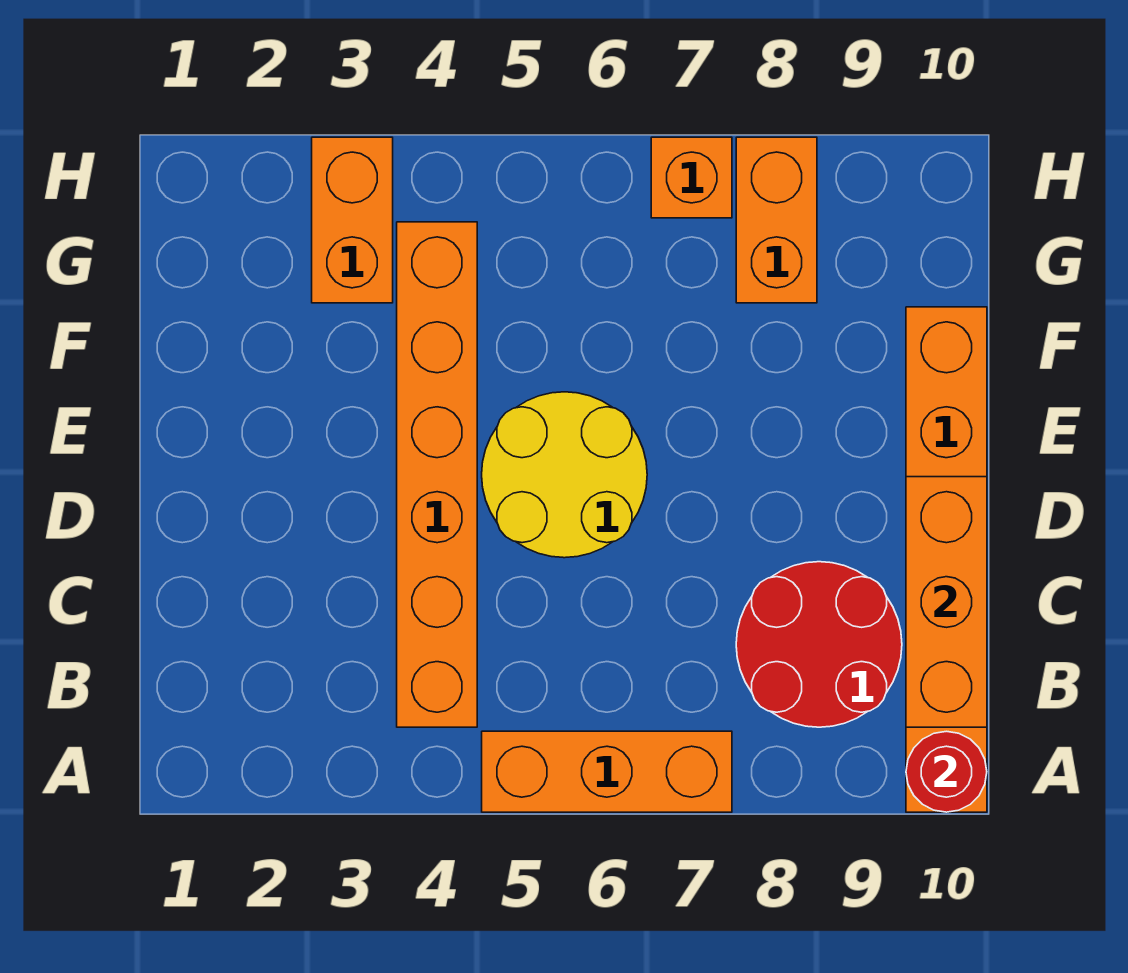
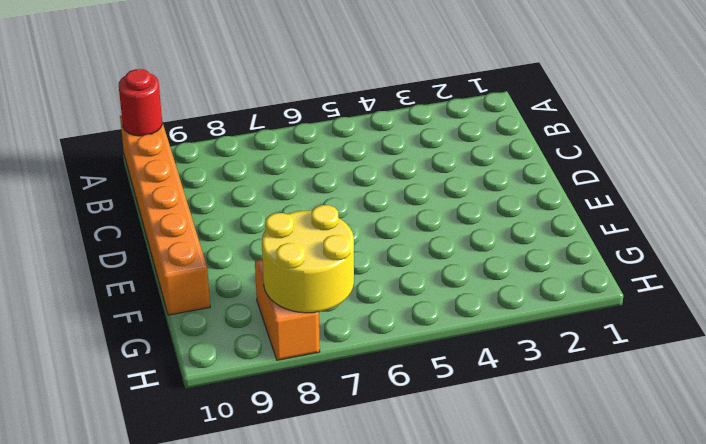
yellow round brick G7:H8 level 2 -> yellow round brick D5:E6 level 1
none -> orange brick A5:A7 level 1
none -> orange brick B4:G4 level 1

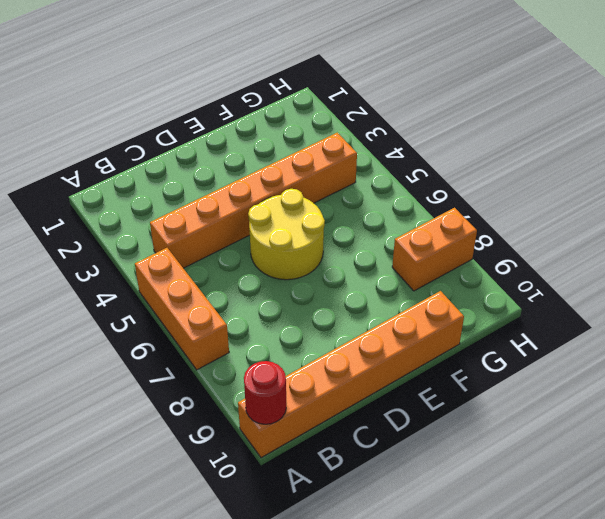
none -> red round brick B8:C9 level 1
none -> orange brick G3:H3 level 1

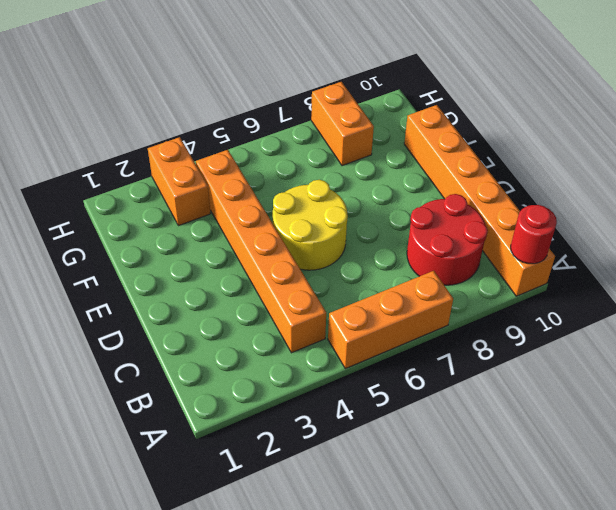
none -> orange brick H7 level 1
none -> orange brick B10:D10 level 2

